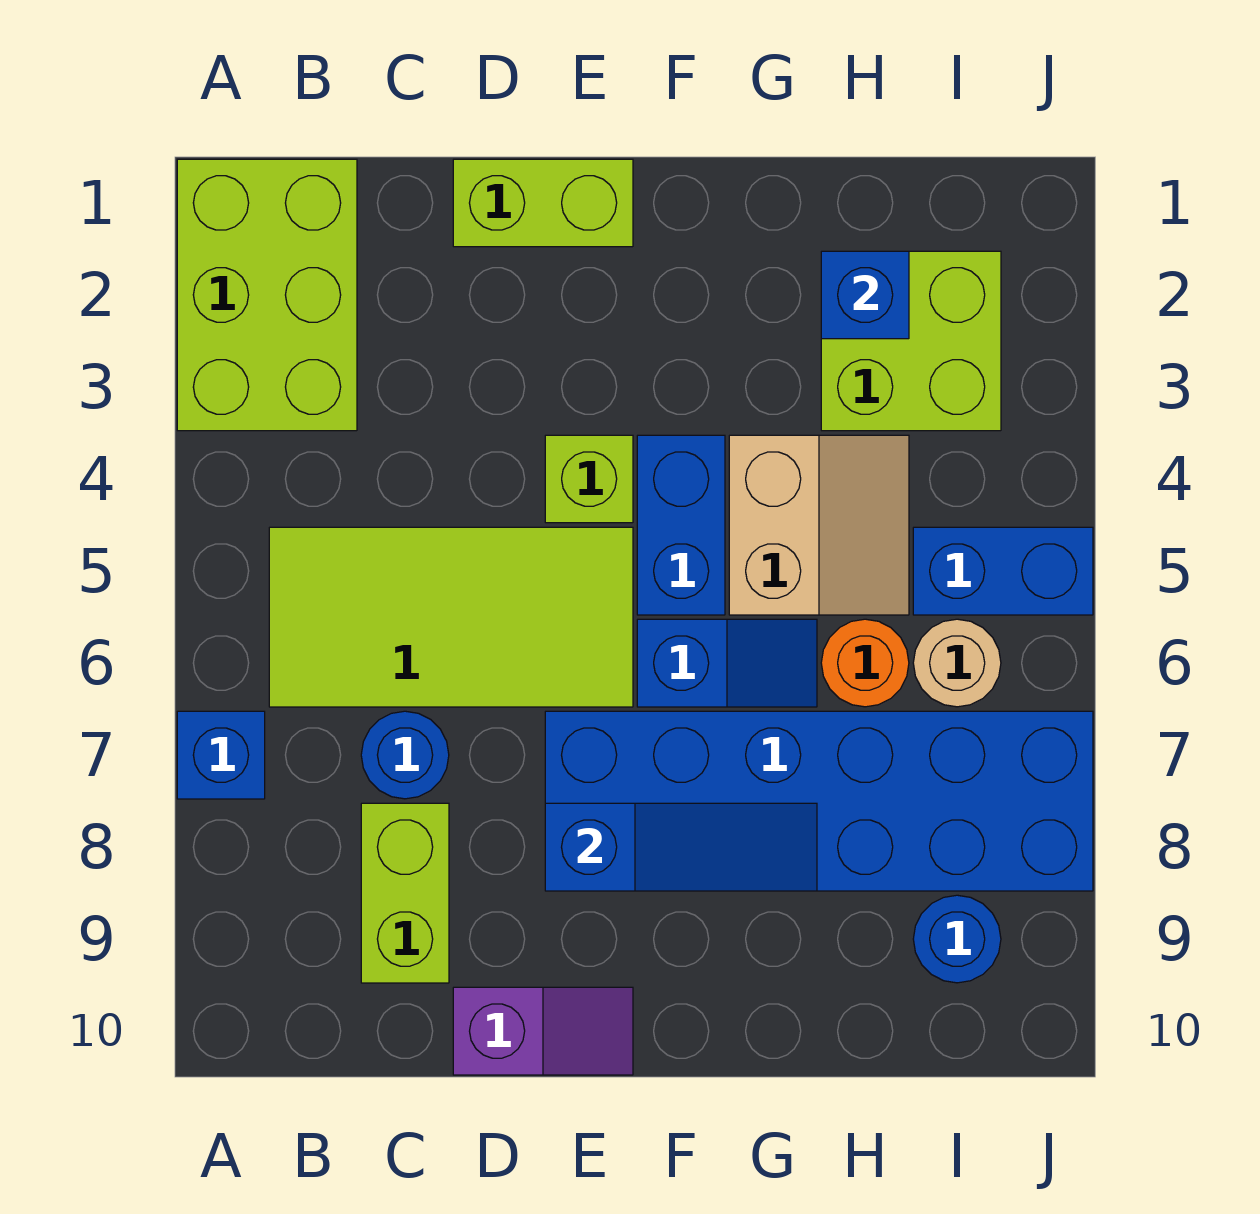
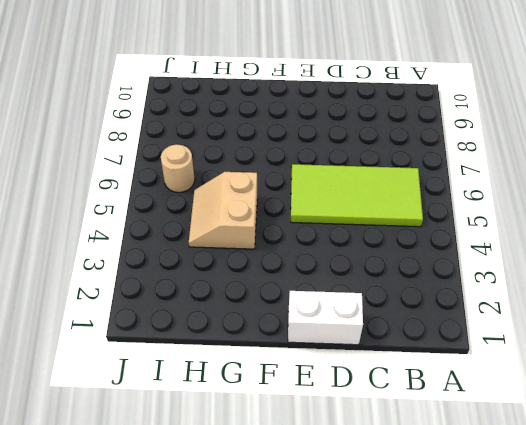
white brick D1:E1 level 1 -> lime brick D1:E1 level 1
none -> lime brick A1:B3 level 1
none -> blue brick A7 level 1
none -> blue round brick C7 level 1

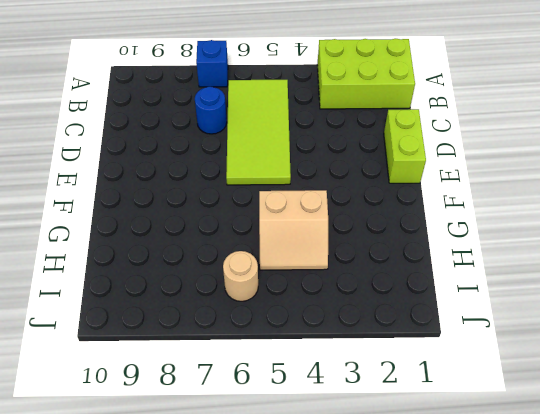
none -> lime brick C8:C9 level 1
none -> purple slope D10:E10 level 1 top D
none -> lime brick E4 level 1

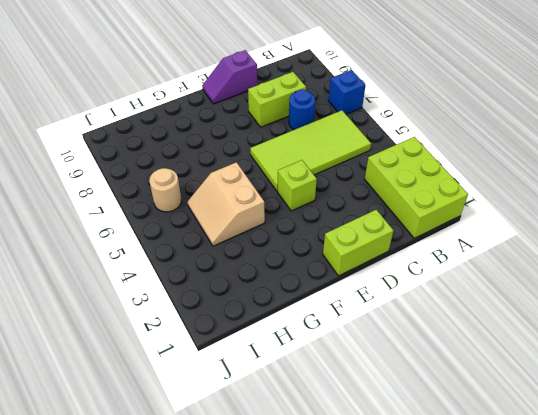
lime brick C8:D8 level 1 -> lime brick C8:C9 level 1
none -> blue brick E7:J8 level 1
none -> blue brick F4:F5 level 1
none -> blue slope F6:G6 level 1 top F

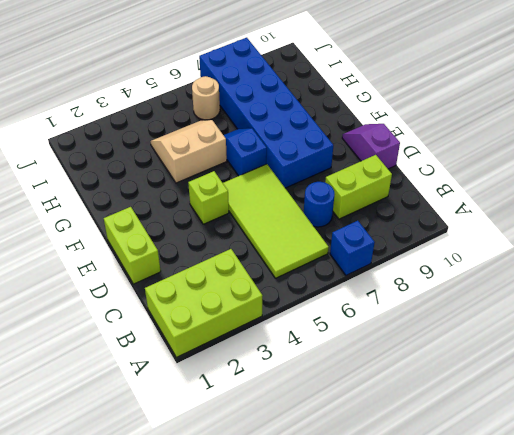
none -> blue brick F4:F5 level 1
none -> lime brick H2:I3 level 1
none -> orange round brick H6 level 1

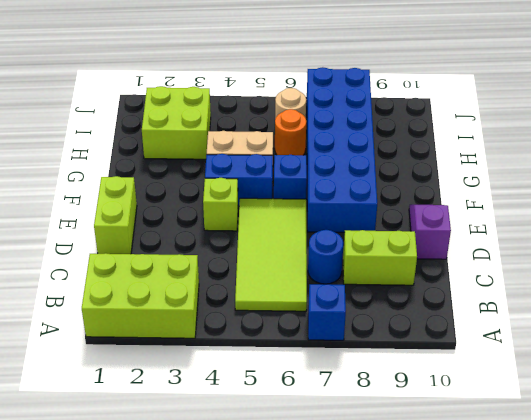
none -> blue brick I5:J5 level 1
none -> blue round brick I9 level 1
none -> blue slope E8:G8 level 2 top E

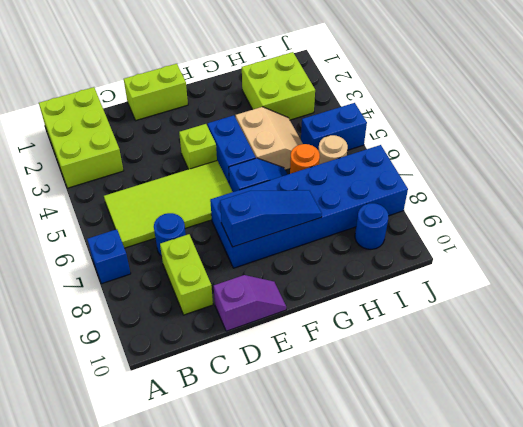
none -> blue brick H2 level 2

